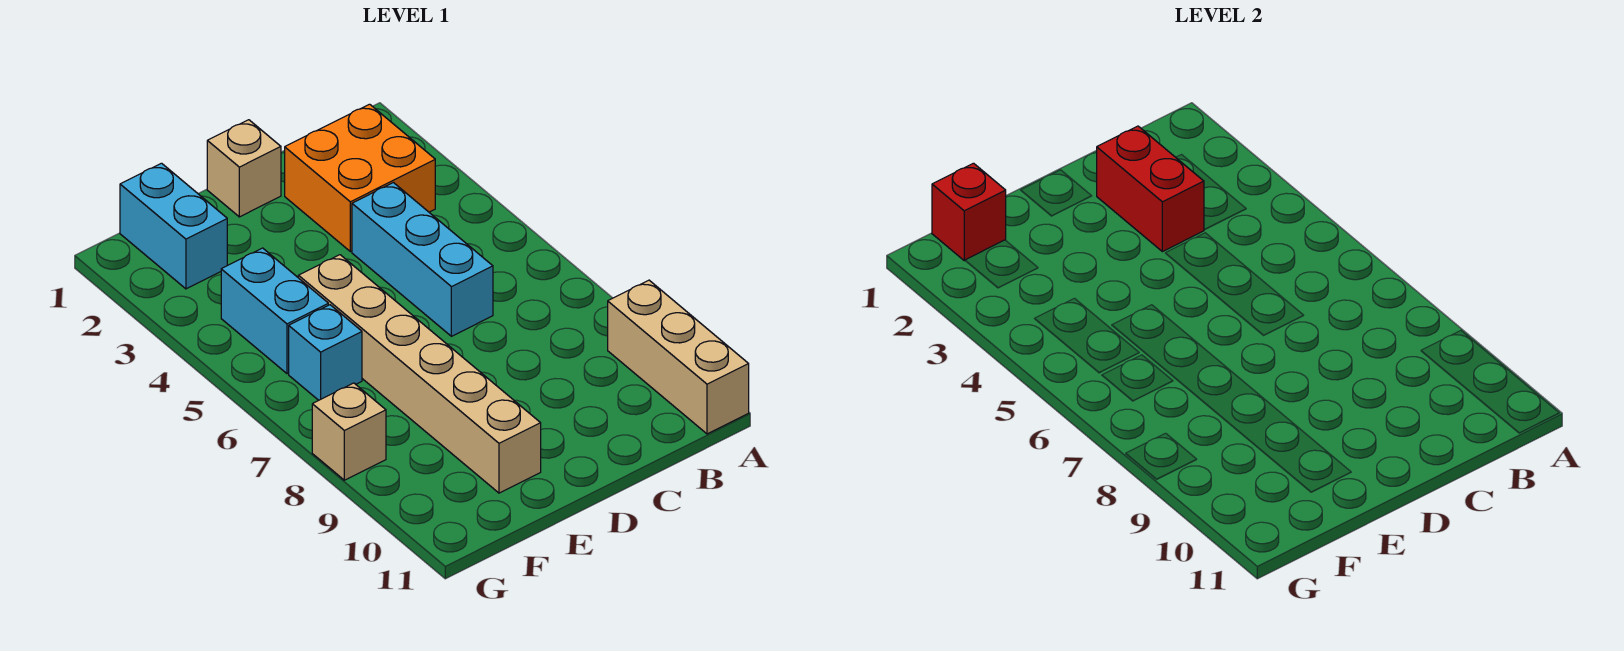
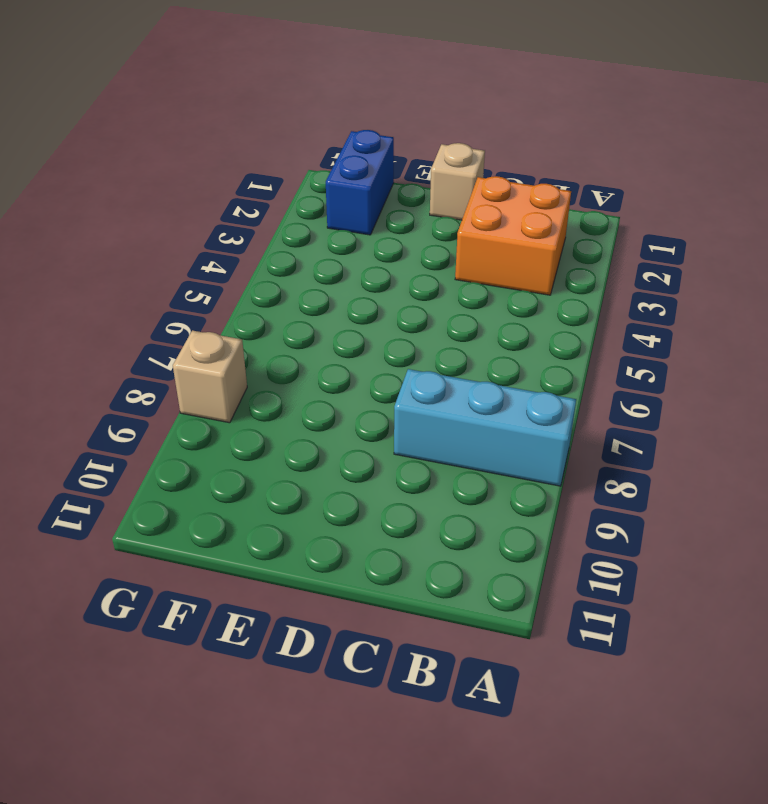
cyan brick A8:C8 level 1 -> cyan brick C4:C6 level 1
blue brick F1:F2 level 1 -> cyan brick F1:F2 level 1
none -> tan brick A9:A11 level 1
none -> tan brick E5:E10 level 1

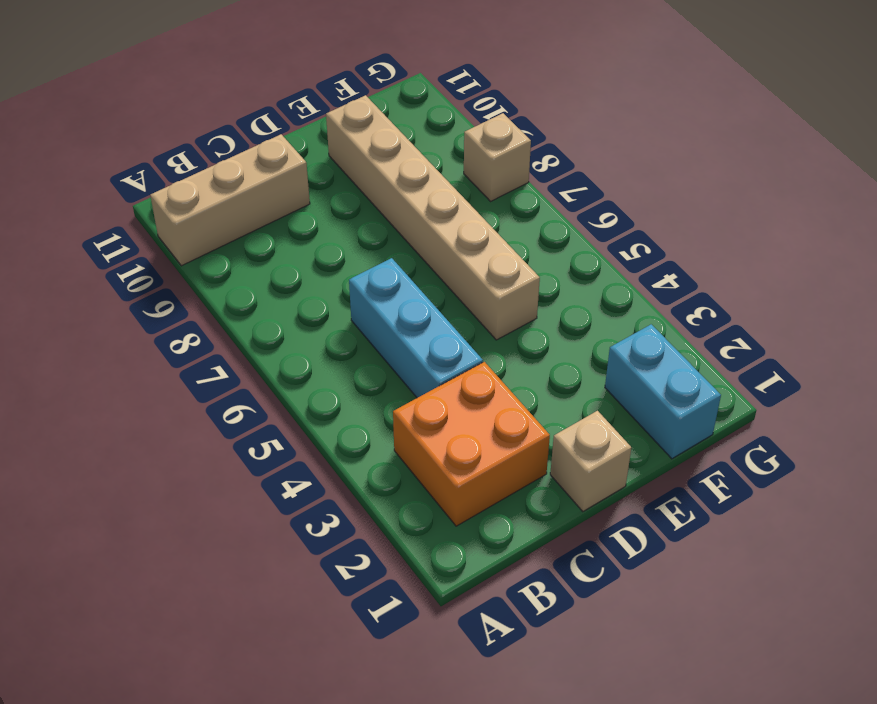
tan brick A10:C10 level 1 -> tan brick A9:A11 level 1
none -> cyan brick F4:F5 level 1
none -> cyan brick F6 level 1

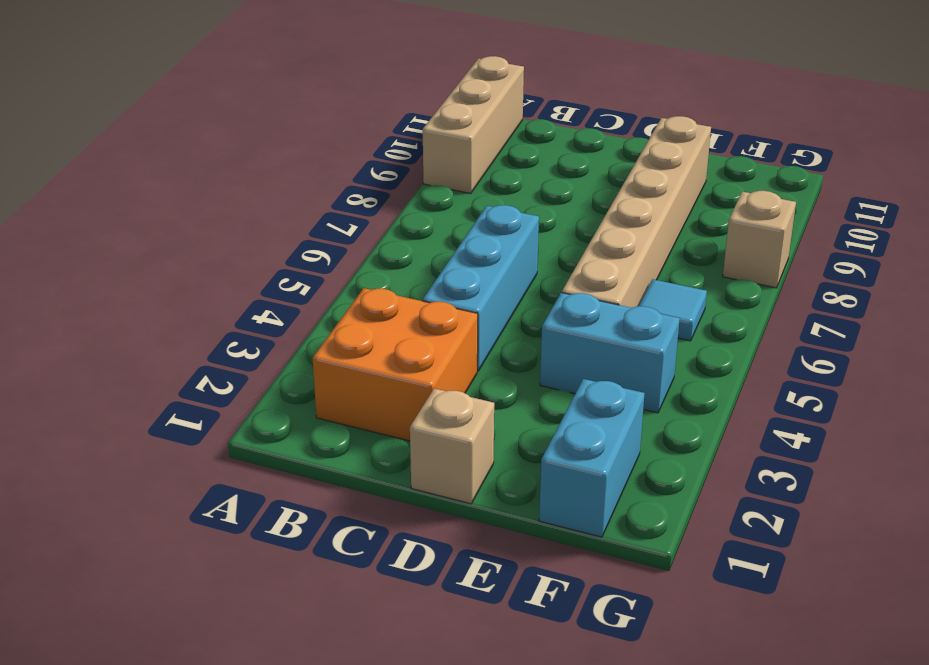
cyan brick E4:F4 level 1 -> cyan brick F4:F5 level 1
cyan tile F6 level 1 -> cyan brick F6 level 1
none -> red brick C2:C3 level 2
none -> red brick F1 level 2

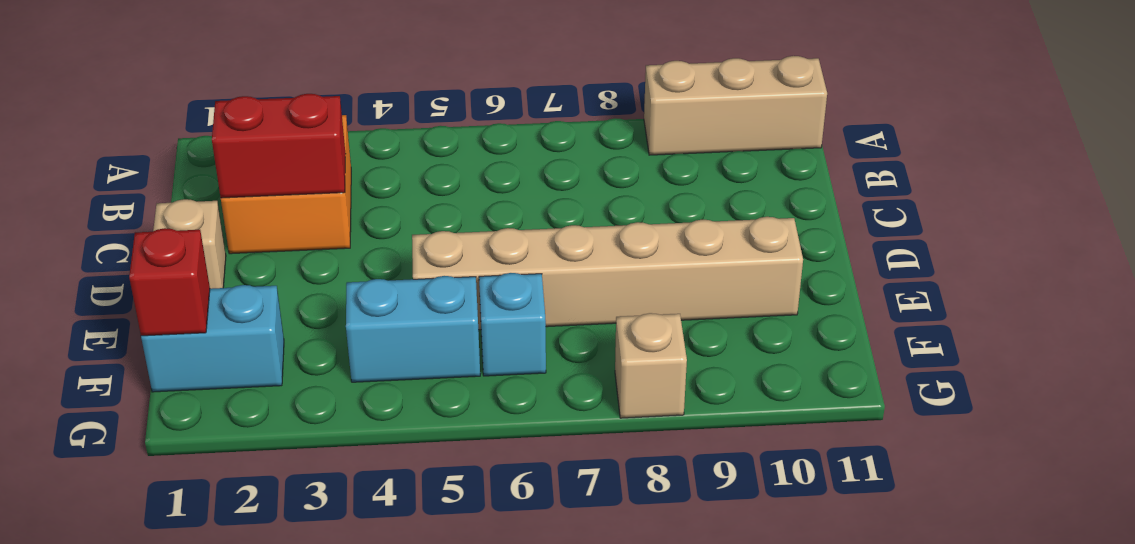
none -> cyan brick C4:C6 level 1

